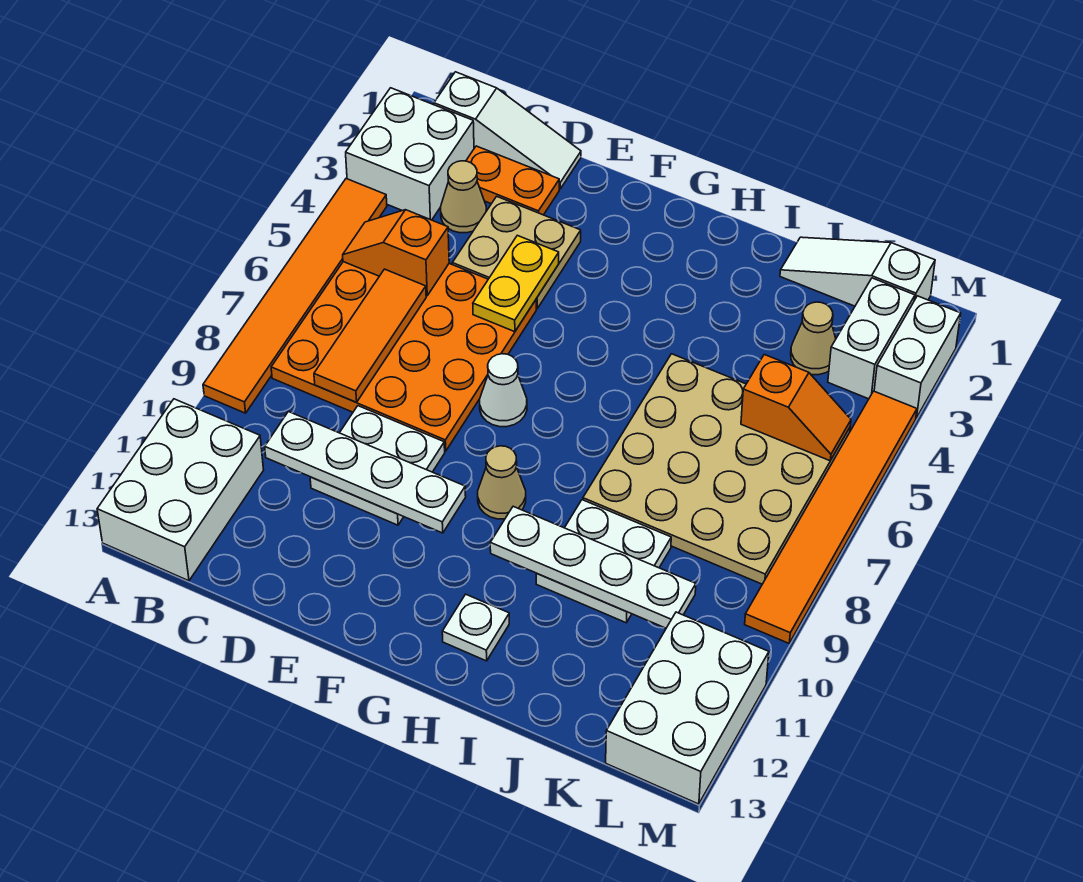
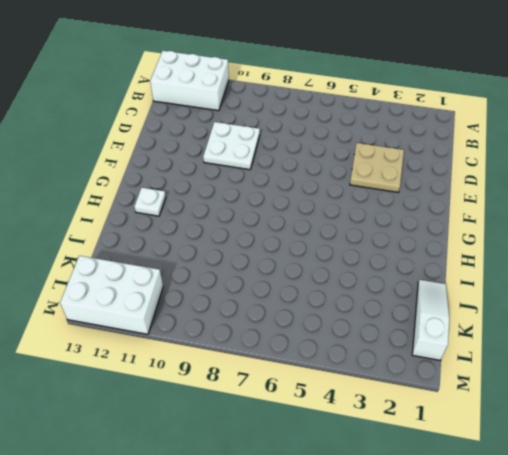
none -> white brick A2:B3 level 1
none -> orange tile A4:A9 level 1
none -> white slope B1:D1 level 1 top B

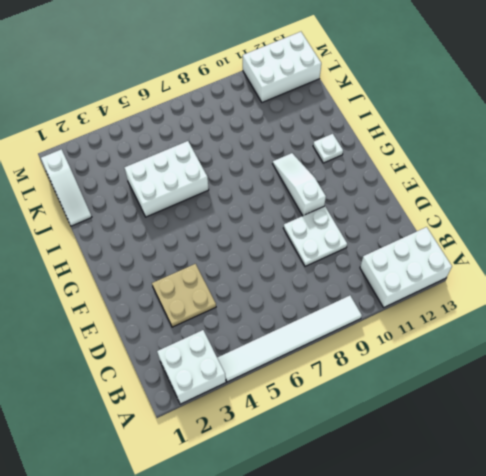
white tile A4:A9 level 1 -> orange tile A4:A9 level 1
white slope F10:H10 level 1 top F -> white slope B1:D1 level 1 top B
white brick I4:J6 level 1 -> tan plate I5:L8 level 1
none -> orange plate B5:E8 level 1
none -> orange plate C2:D2 level 1
none -> tan cone C3 level 1

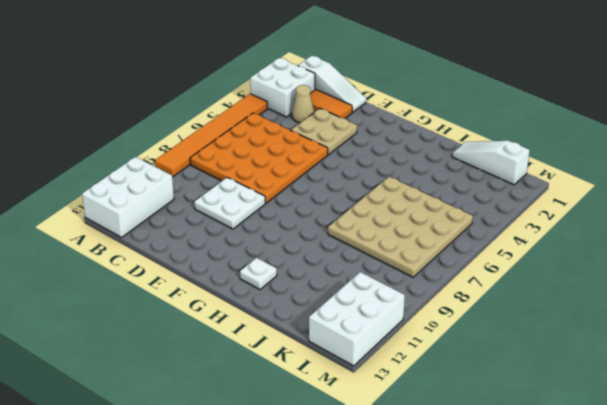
orange tile C2:D2 level 1 -> orange plate C2:D2 level 1
none -> white cone F7 level 1
none -> tan cone G9 level 1
none -> white plate I9:J10 level 1

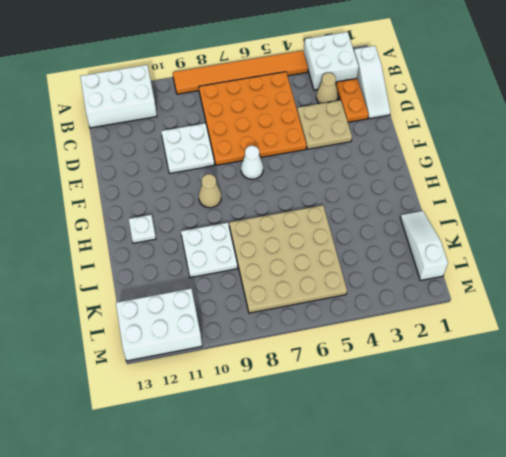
none -> tan cone K3 level 1
none -> white brick L2:L3 level 1
none -> white brick M2:M3 level 1

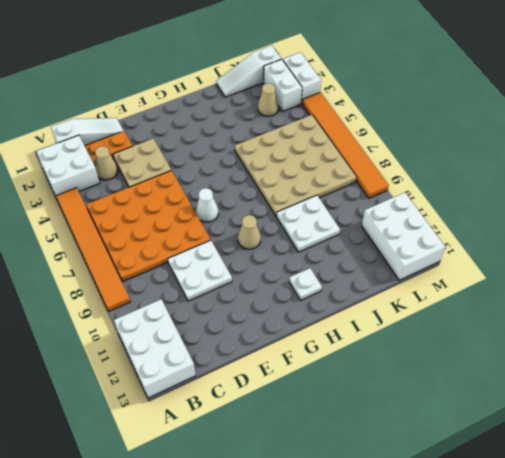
none -> orange slope B5:C5 level 2 top C
none -> orange tile C6:C8 level 2
none -> white plate C10:F10 level 2

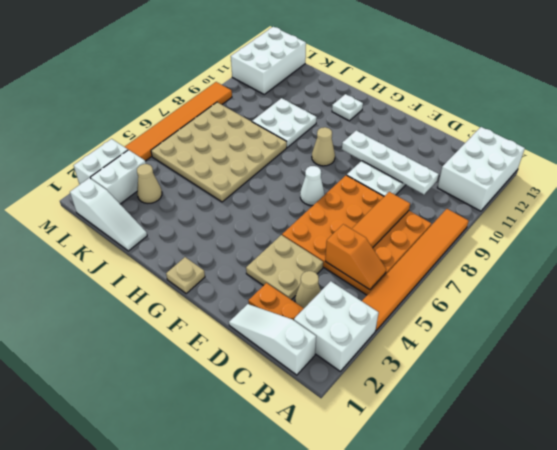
tan plate G1 level 1 -> none
none -> yellow plate E4:E5 level 2
none -> white plate H10:K10 level 2
none -> orange slope K5:L5 level 2 top K

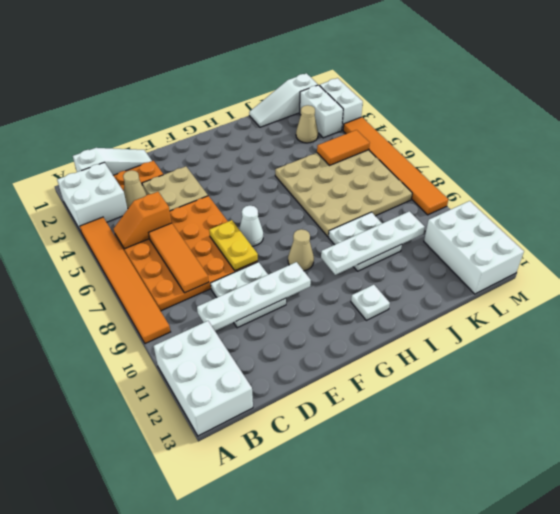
yellow plate E7:E8 level 2 -> yellow plate E4:E5 level 2
orange tile K5:L5 level 2 -> orange slope K5:L5 level 2 top K

